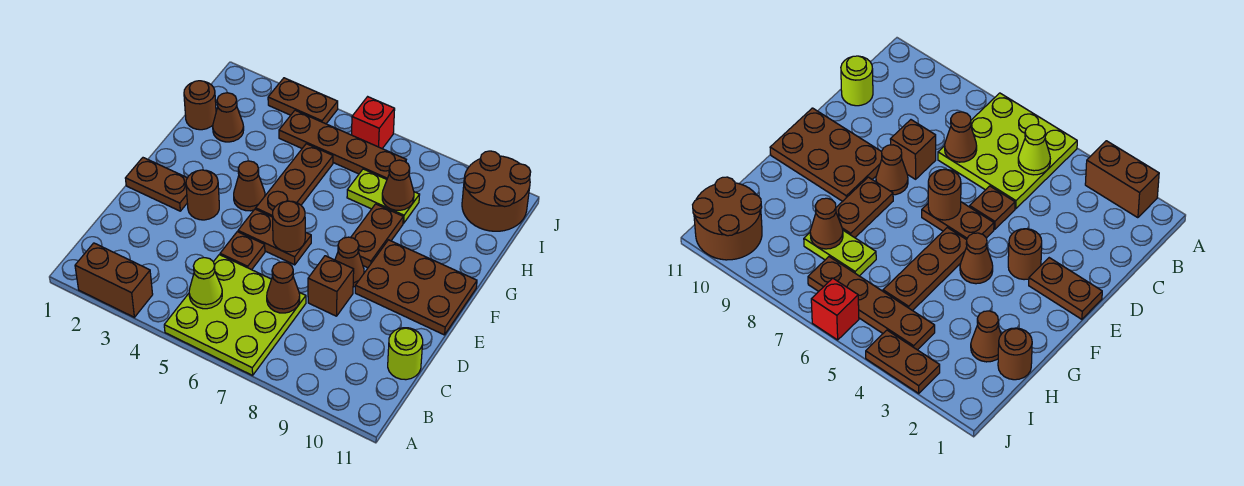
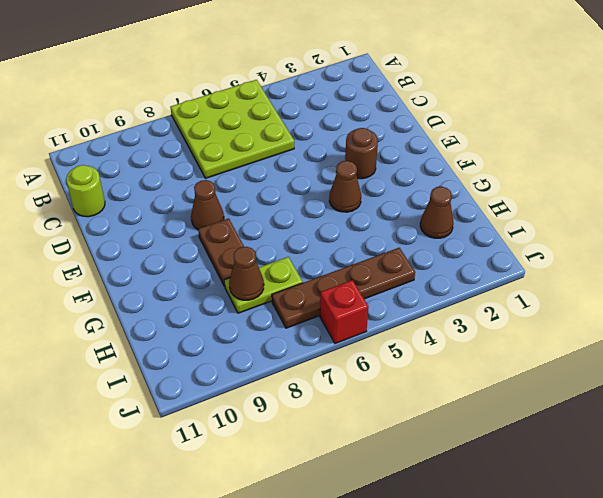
none -> brown brick A2:A3 level 1
none -> brown plate D5 level 1
none -> brown brick D8 level 1

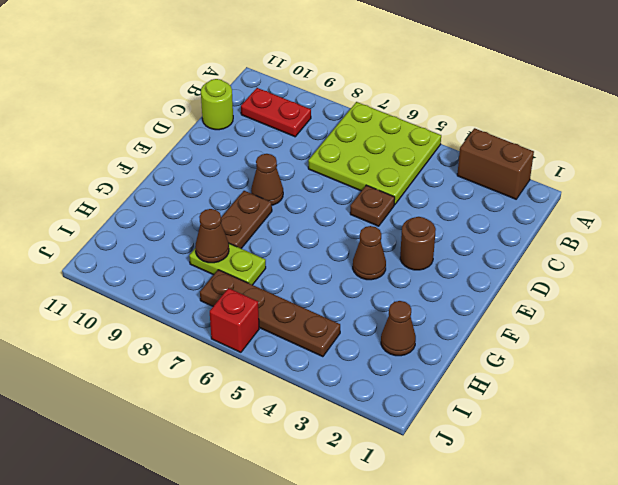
red plate B9:B10 level 1 -> none
none -> brown brick D8 level 1
none -> brown plate E1:E2 level 1
none -> brown plate E5:E6 level 1

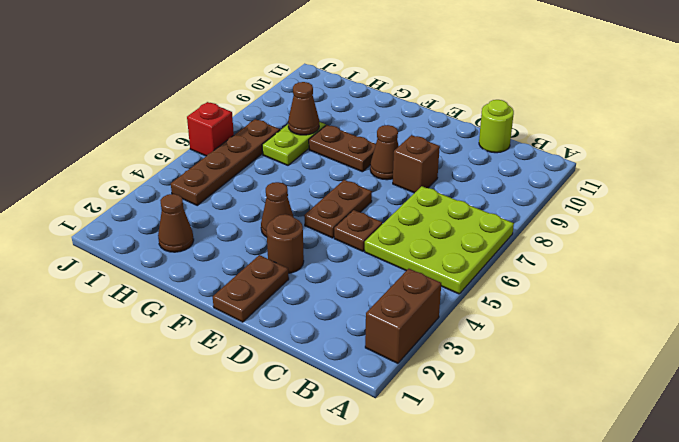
none -> brown plate E9:F11 level 1
none -> brown plate F5:H5 level 1
none -> brown round brick H1 level 1

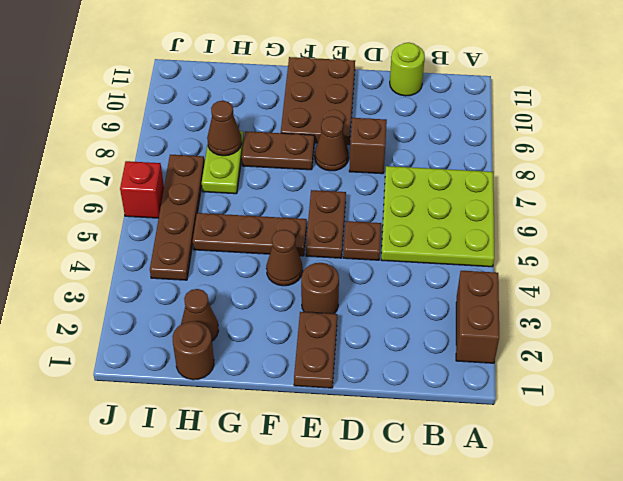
none -> brown round brick I10:J11 level 1
none -> brown plate J3:J4 level 1
none -> lime cone B5 level 2

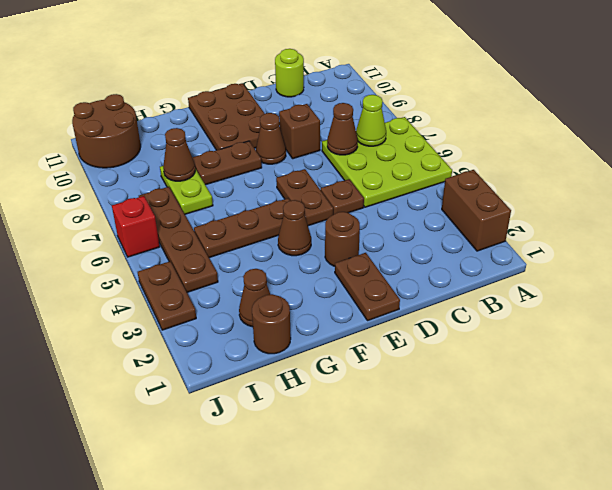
lime cone B7 level 2 -> lime cone B5 level 2
none -> brown round brick E6 level 2

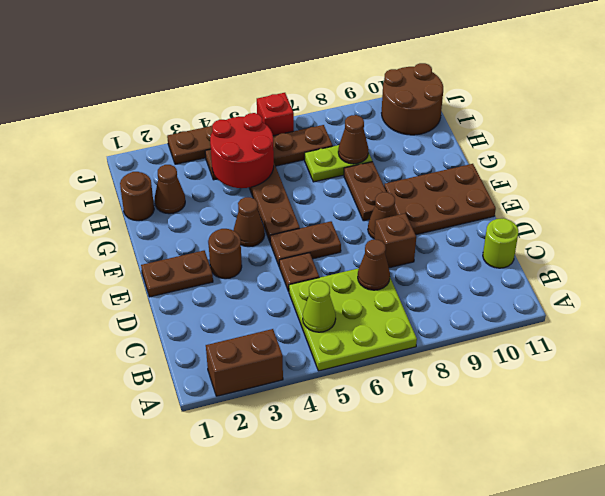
red round brick H4:I5 level 2 -> none
none -> brown round brick E6 level 2

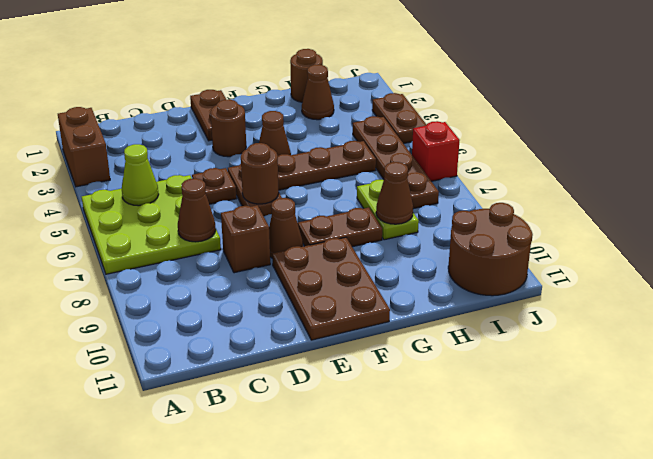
none -> lime round brick C11 level 1

